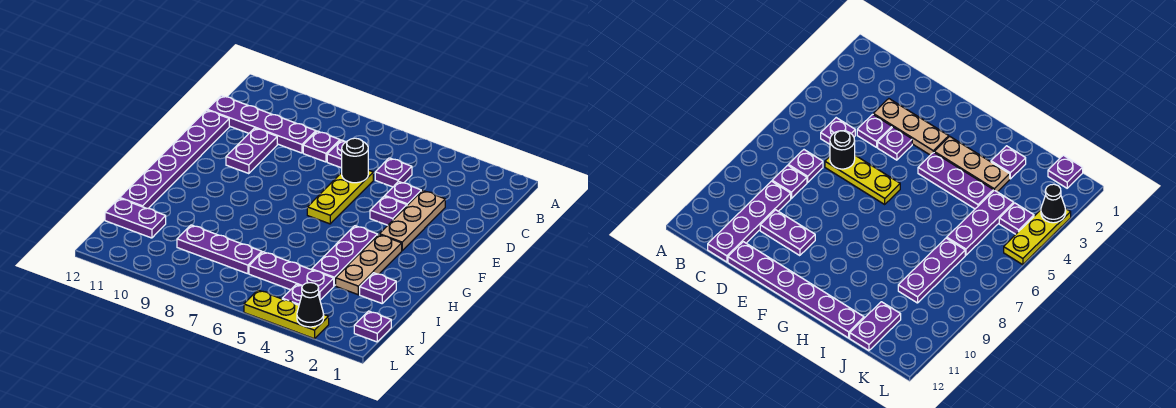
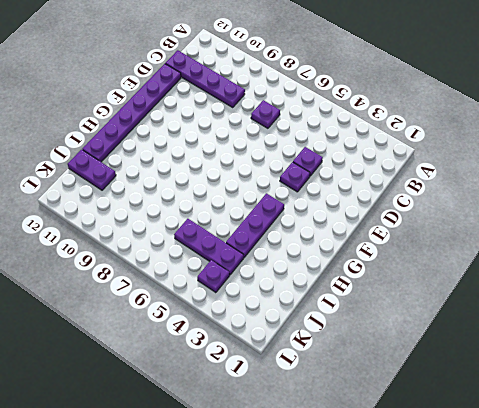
none -> purple plate C5 level 1
none -> purple plate C8 level 1
none -> tan plate D3:F3 level 1

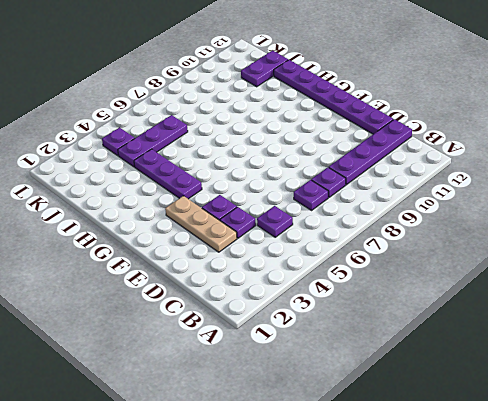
none -> yellow plate D6:F6 level 1
none -> purple plate D10:E10 level 1
none -> tan plate G3:I3 level 1

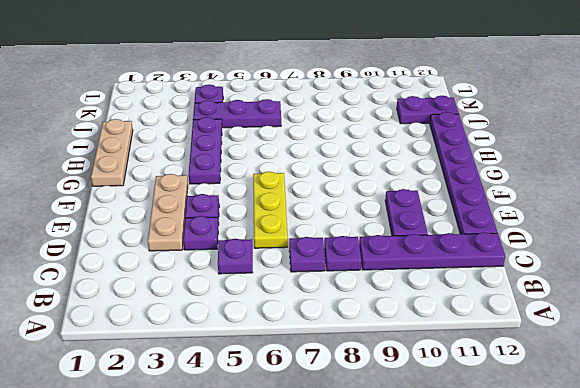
tan plate G1:I1 level 1 -> tan plate G3:I3 level 1
none -> purple plate I2 level 1
none -> purple plate J7:J9 level 1
none -> purple plate K1 level 1

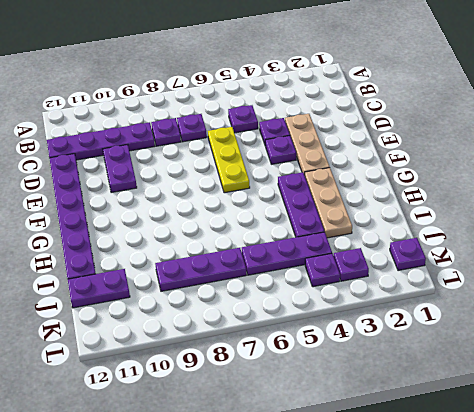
purple plate K3 level 1 -> purple plate I2 level 1
none -> yellow plate L3:L5 level 1
none -> black round brick D6 level 2
none -> black cone L3 level 2

